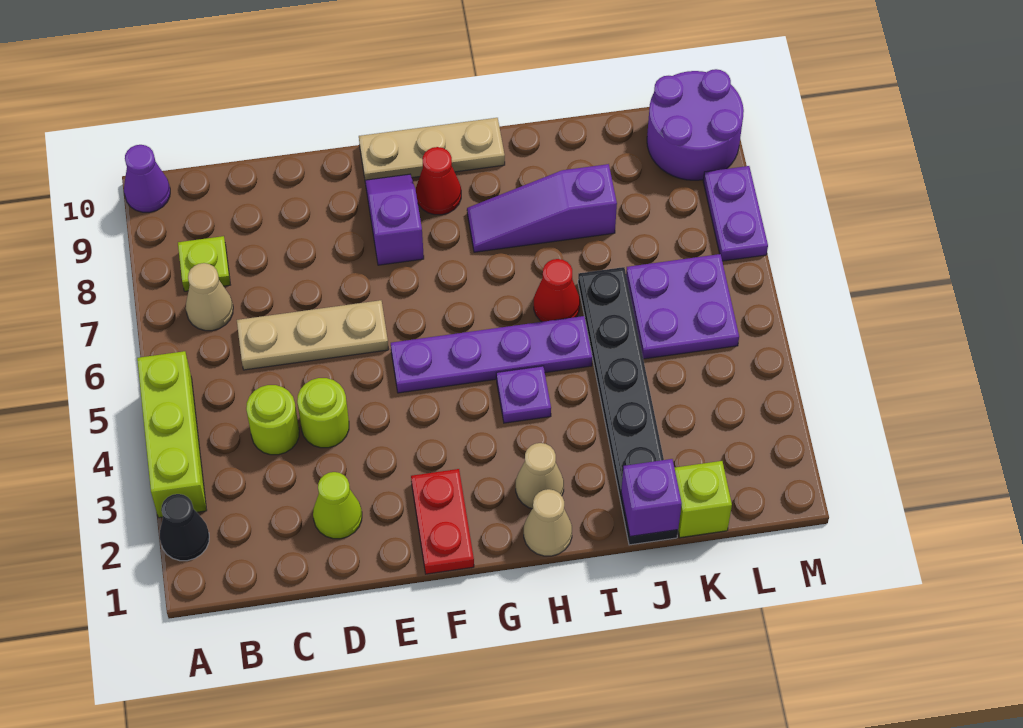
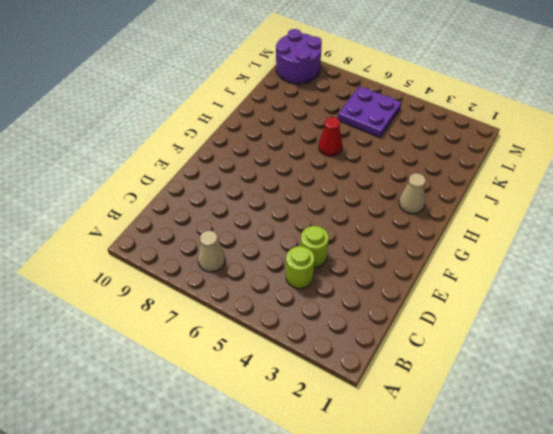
none -> black cone A2 level 1
none -> lime brick A3:A5 level 1
none -> purple cone A10 level 1

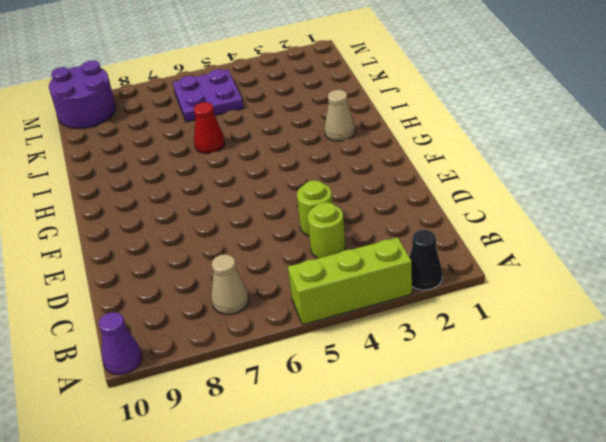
none -> lime plate B8 level 1
none -> tan plate C6:E6 level 1
none -> lime cone D2 level 1

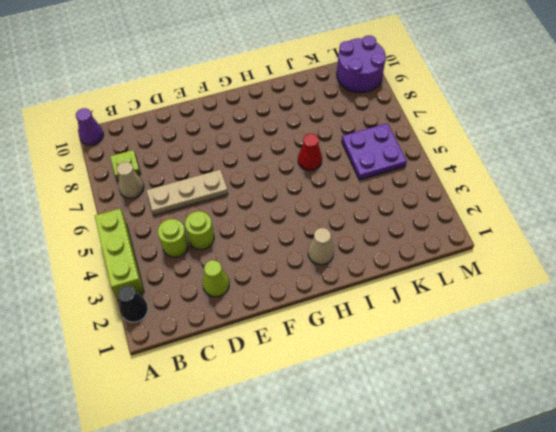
none -> red plate F1:F2 level 1
none -> purple plate F5:I5 level 1
none -> purple slope F8:F9 level 1 top 8

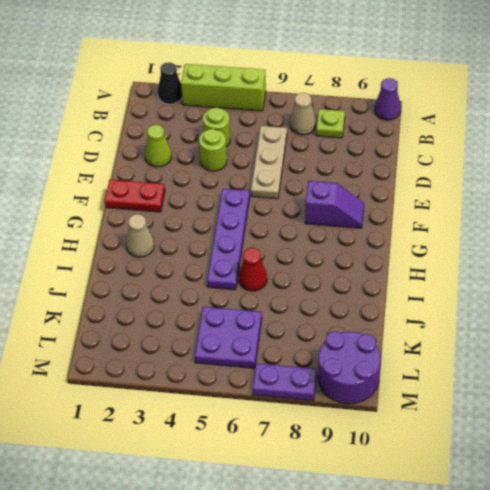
none -> tan plate F10:H10 level 1
none -> red cone G9 level 1
none -> tan cone H1 level 1

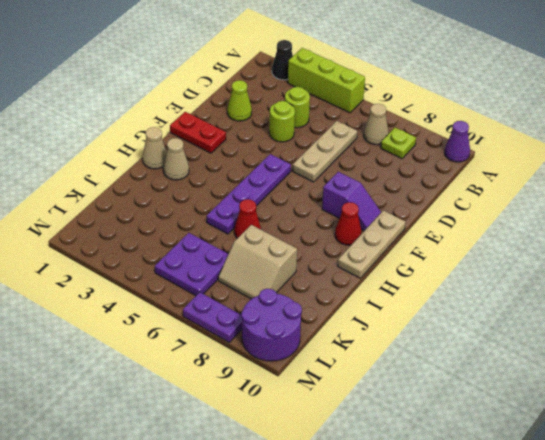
tan slope J7:K8 level 1 top J -> purple slope H8:J8 level 1 top J
none -> purple plate H4 level 1
none -> black plate J1:J6 level 1
none -> lime brick K1 level 1

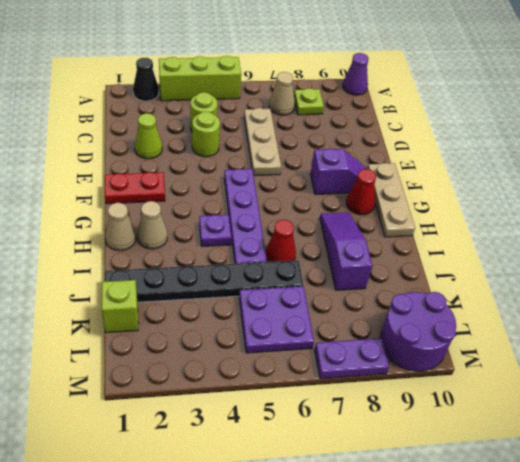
none -> purple brick J1 level 2

